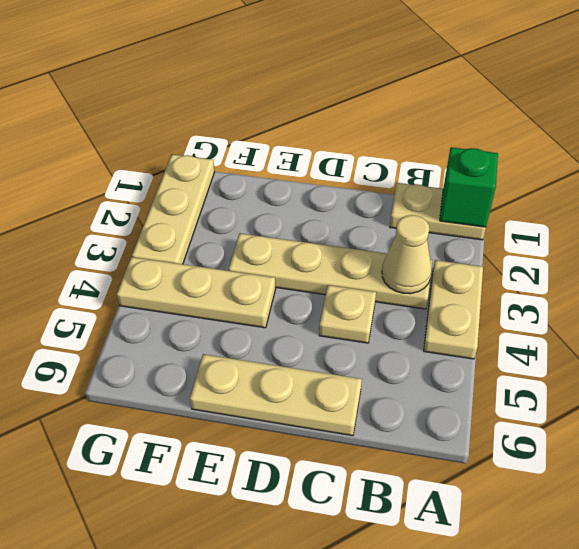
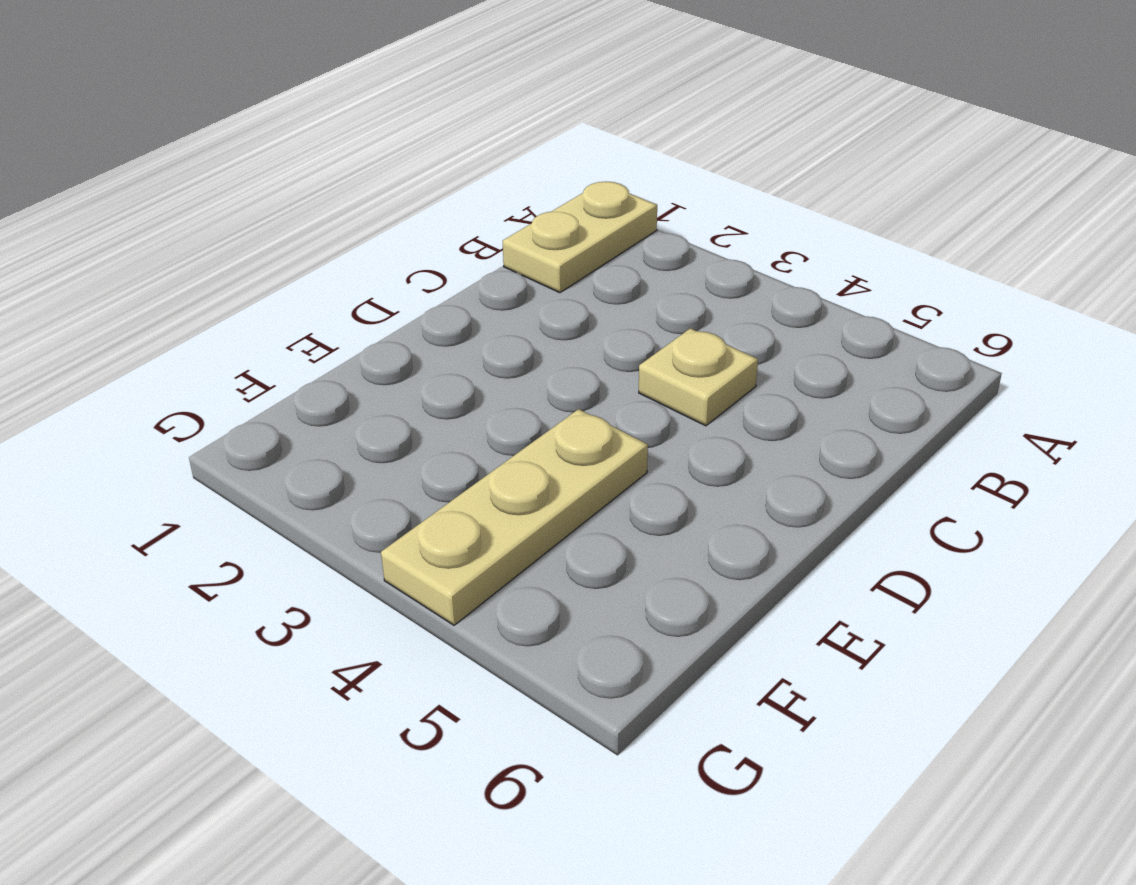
none -> tan plate A3:A4 level 1
none -> tan plate B3:E3 level 1

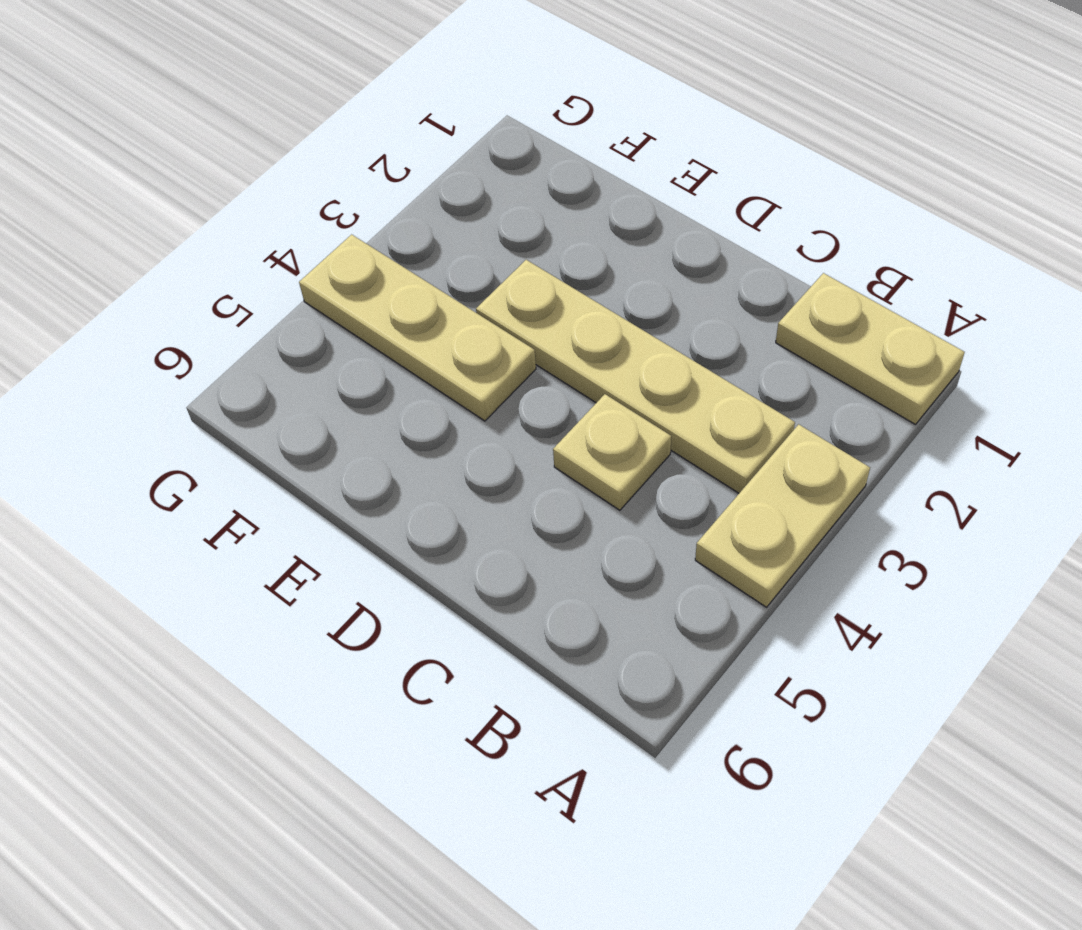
none -> tan plate C6:E6 level 1
none -> tan plate G1:G3 level 1

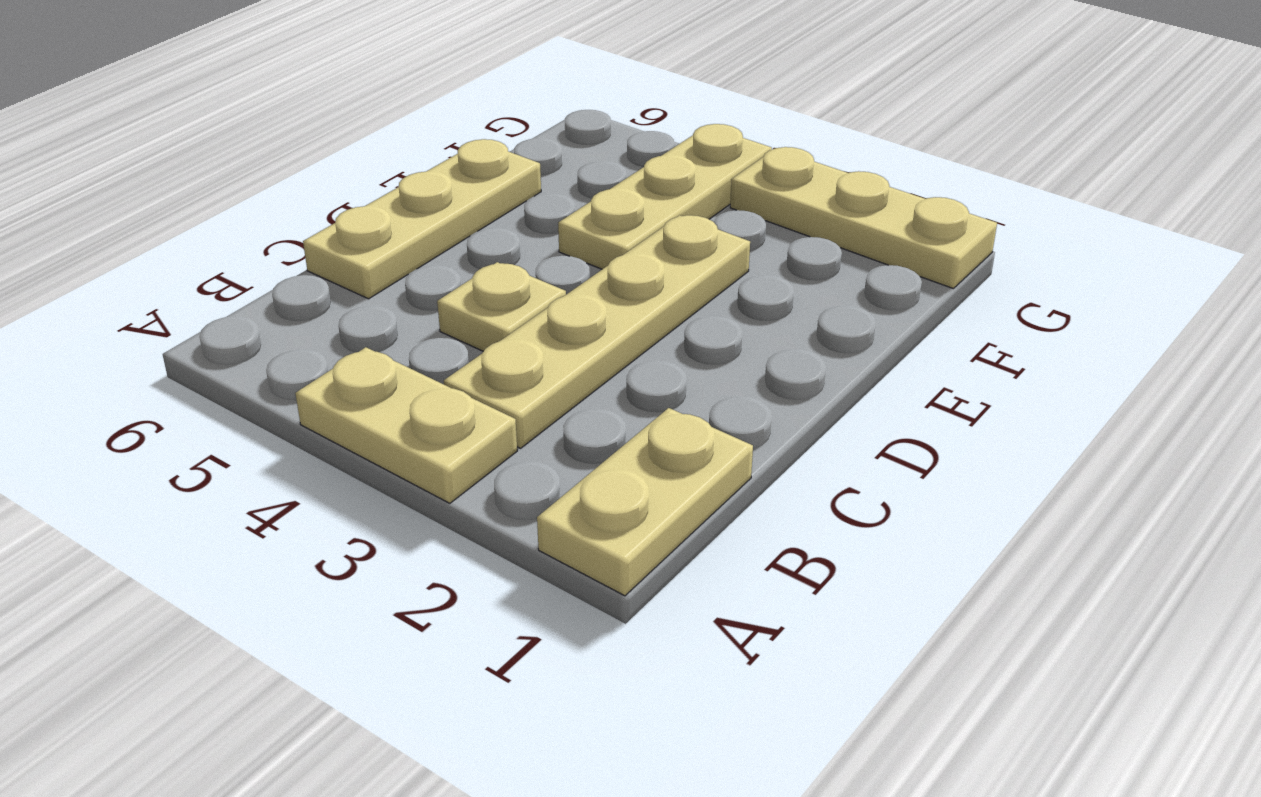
none -> green brick A1 level 2
none -> tan cone B3 level 2

